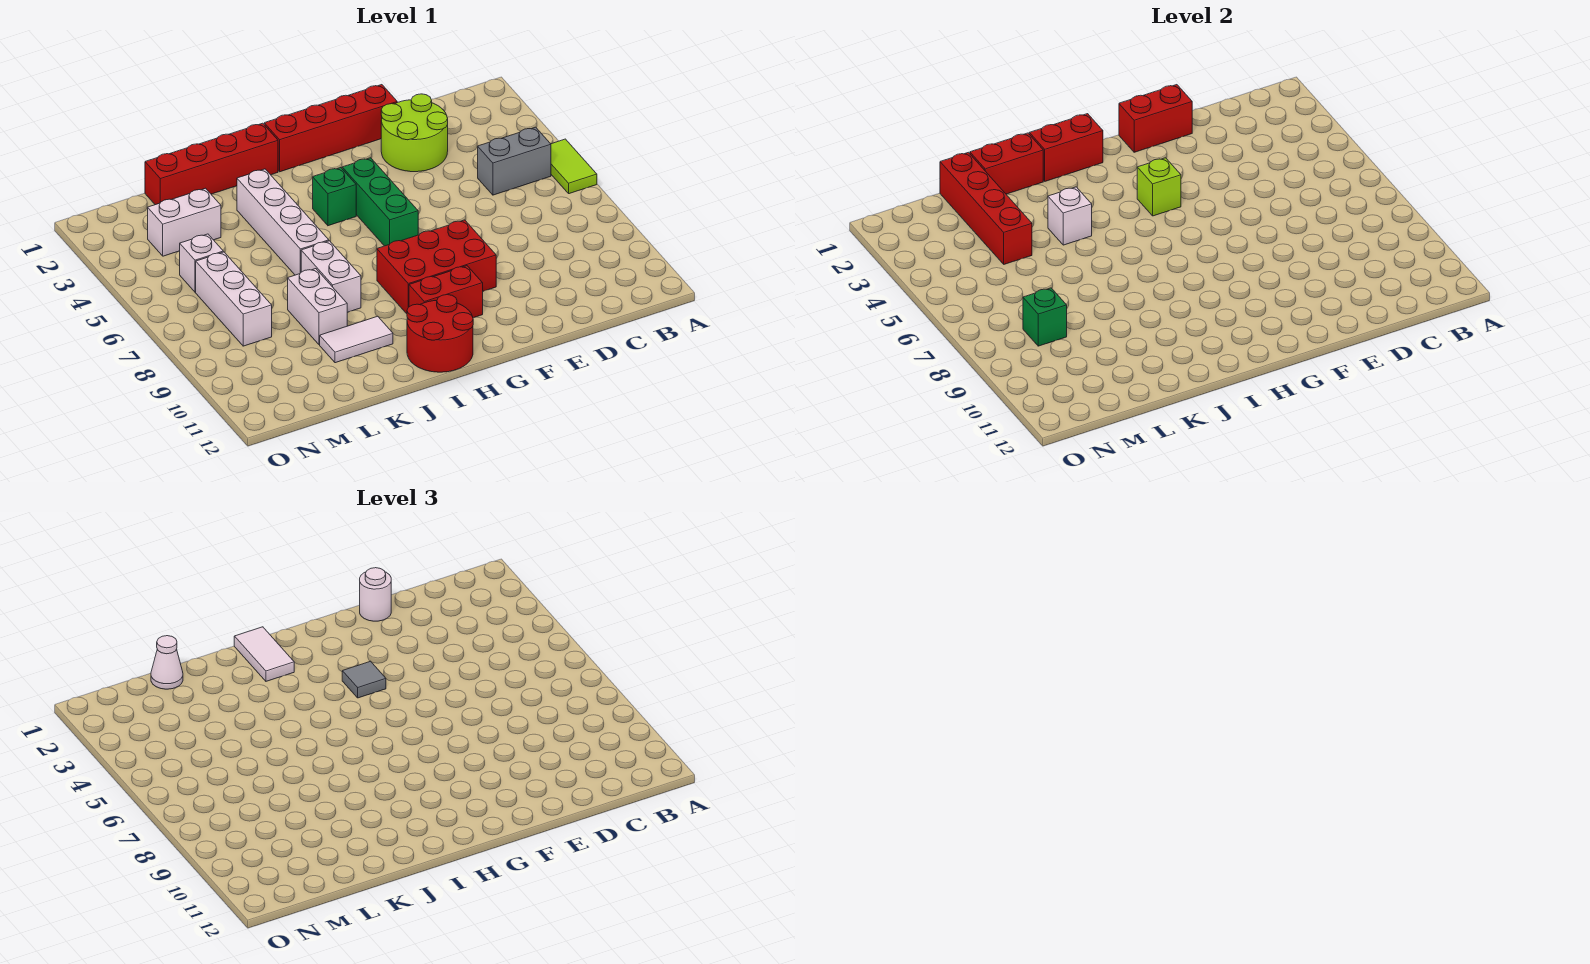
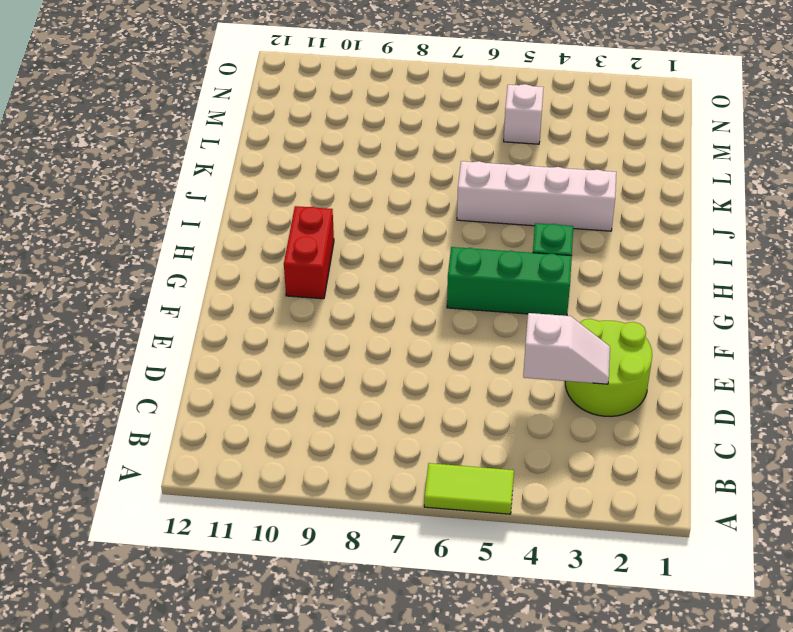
white slope D3:D4 level 2 top 4 -> none
none -> grey brick B5:C5 level 1
none -> red brick E1:H1 level 1
none -> red brick F8:H9 level 1

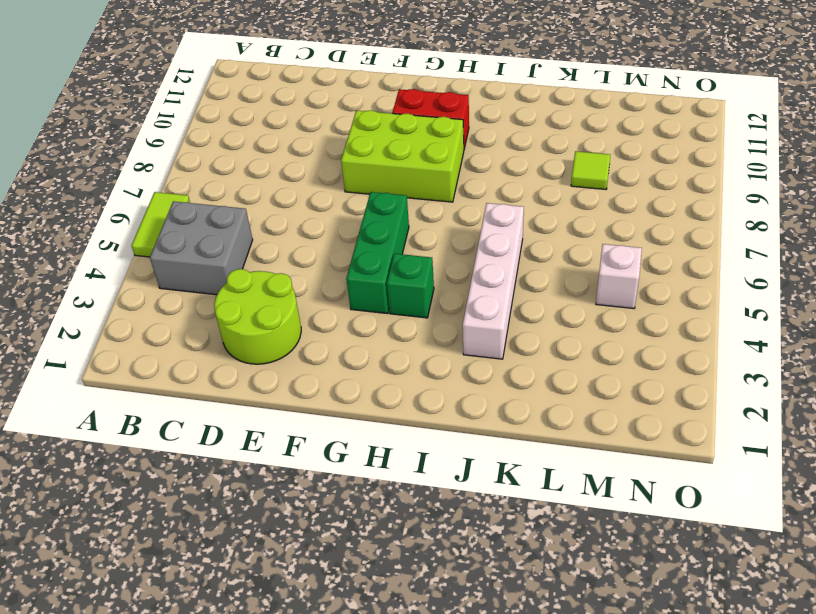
grey brick B4:C5 level 1 -> grey brick B5:C5 level 1
lime brick F8:H9 level 1 -> red brick F8:H9 level 1
lime tile L9 level 1 -> none
none -> red brick E1:H1 level 1
none -> red round brick H11:I12 level 1
none -> red brick I1:L1 level 1

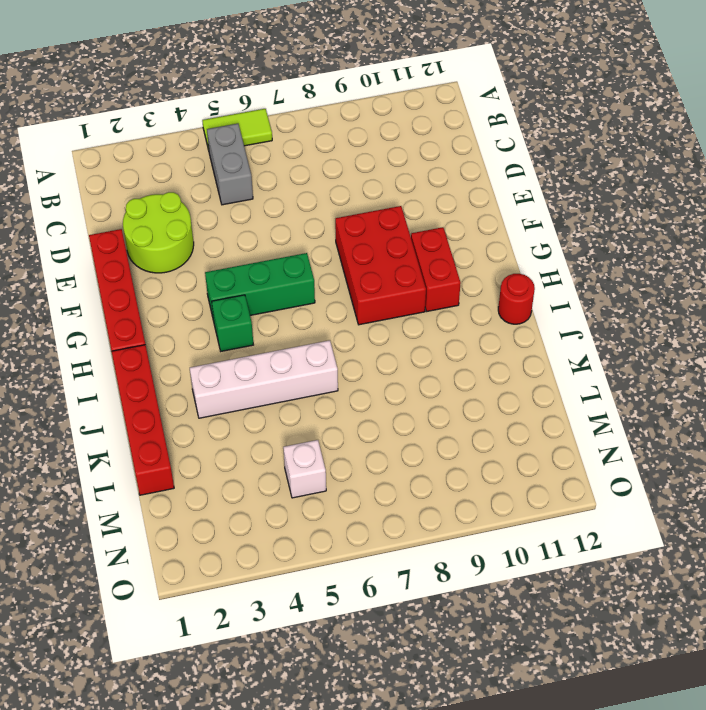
red round brick I12 level 1 -> red round brick H11:I12 level 1
none -> white brick J7:J8 level 1
none -> white tile J10:K10 level 1
none -> white brick K8:K9 level 1

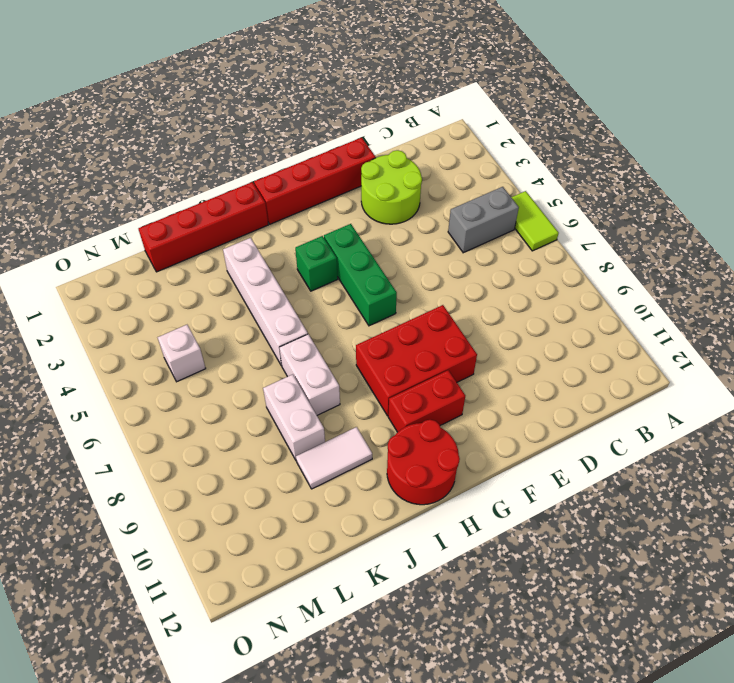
none -> white brick L3:M3 level 1
none -> white brick M6:M8 level 1
none -> red brick E1:F1 level 2

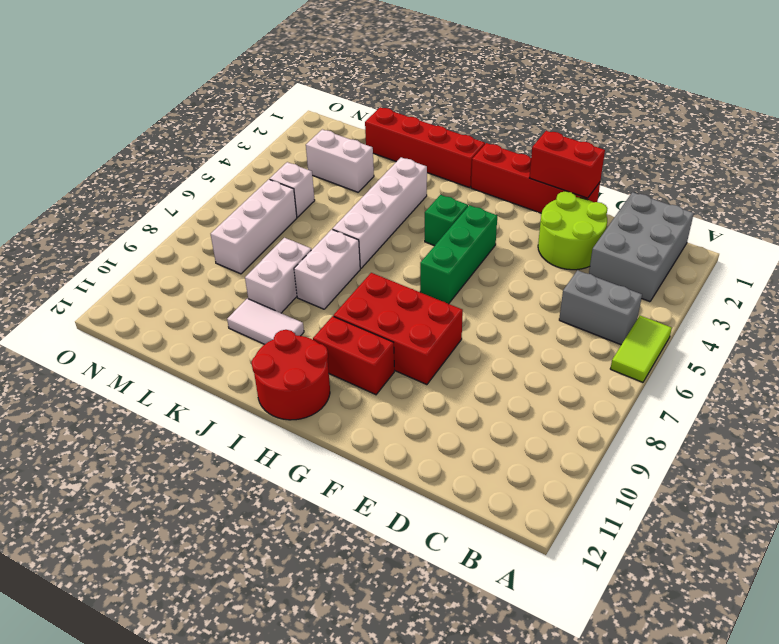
grey brick B1:C3 level 1 -> none
none -> lime brick G4 level 2
none -> red brick H1:I1 level 2
none -> red brick J1:K1 level 2

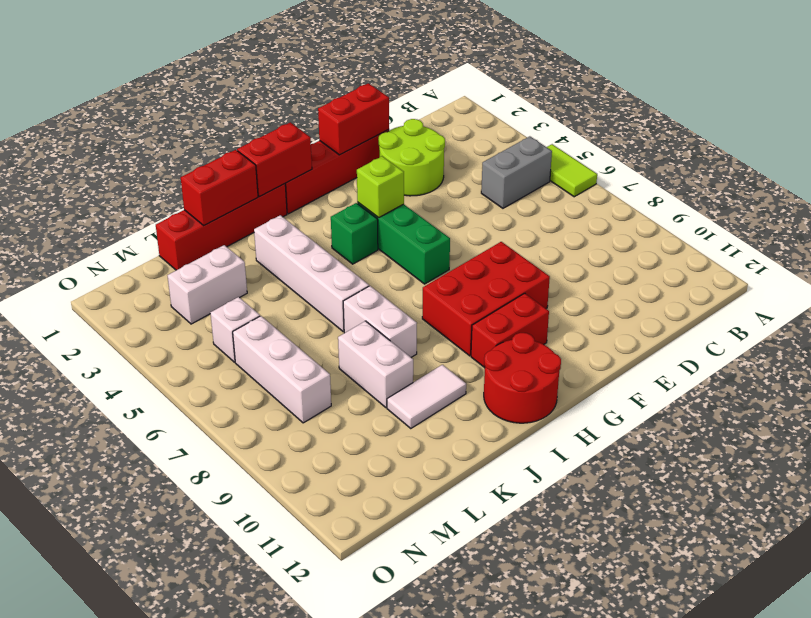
none -> white brick J4 level 2
none -> red brick L1:L4 level 2
none -> green brick M8 level 2

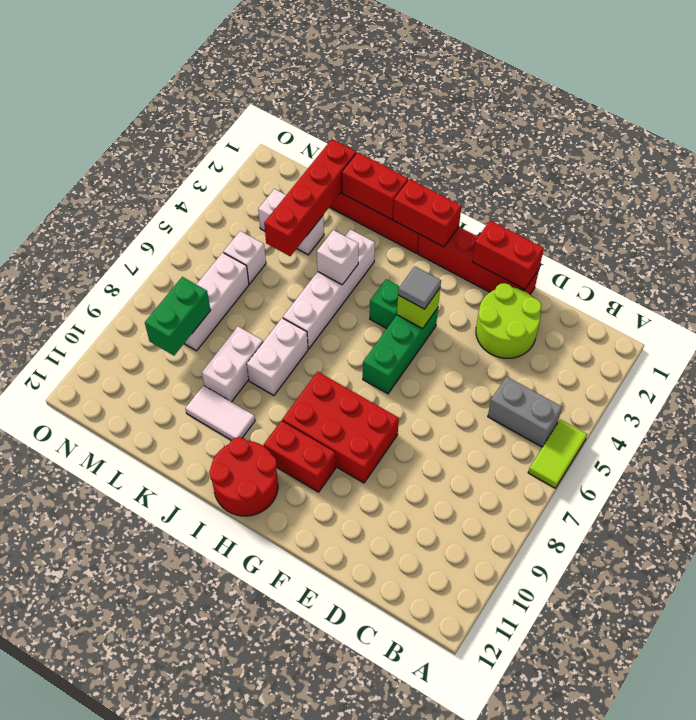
green brick M8:M9 level 2 -> green brick M8 level 2
none -> white round brick E1 level 3
none -> white tile I1:I2 level 3
none -> white cone L1 level 3

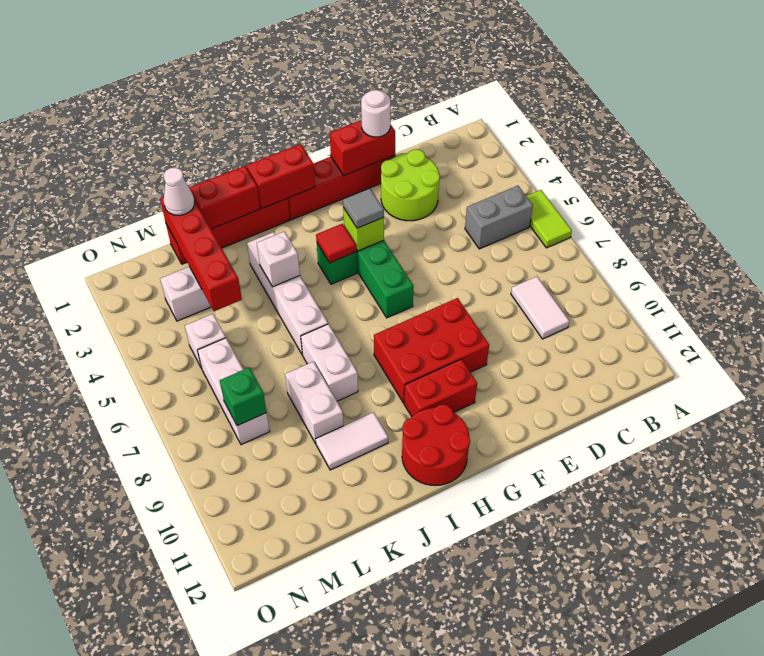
white tile C8:C9 level 1 -> white tile I1:I2 level 3
red tile H4 level 2 -> none

